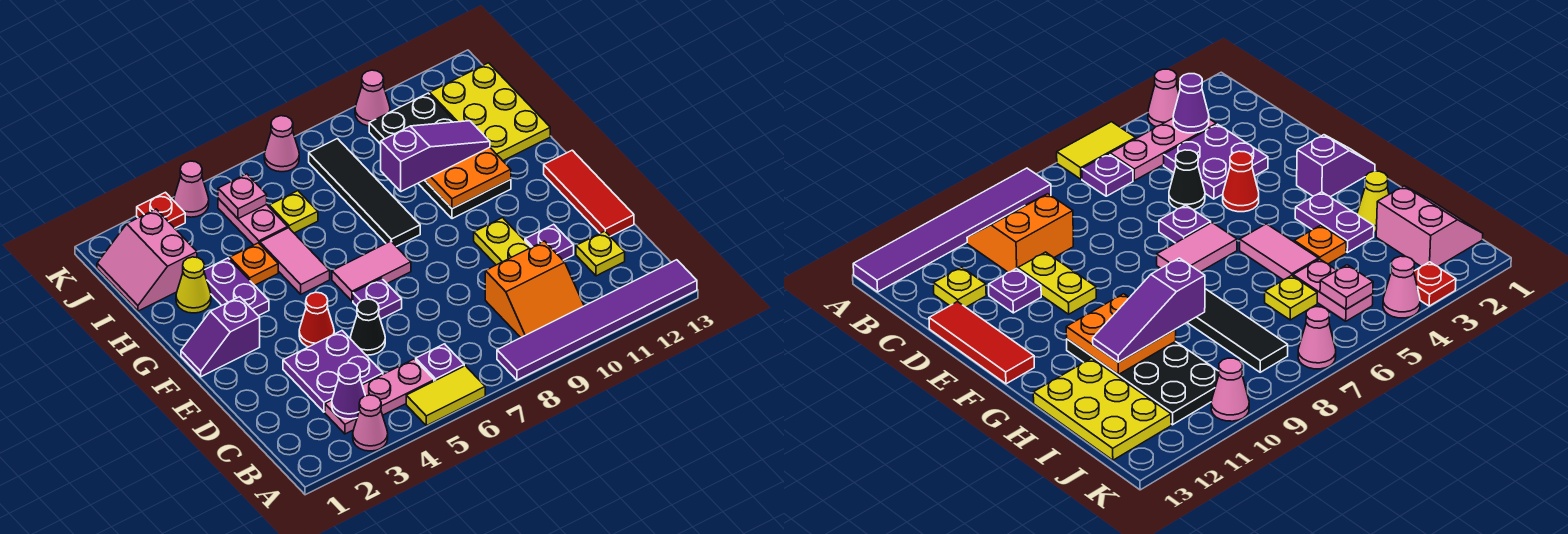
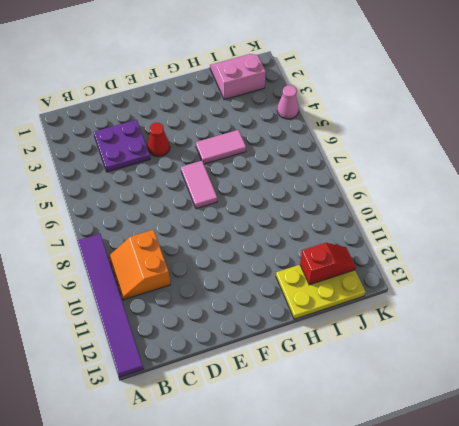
red slope I12:J12 level 2 top I -> none
none -> pink cone A3 level 1
none -> yellow tile A5:A6 level 1
none -> pink plate B3:B5 level 1
none -> purple plate B6 level 1

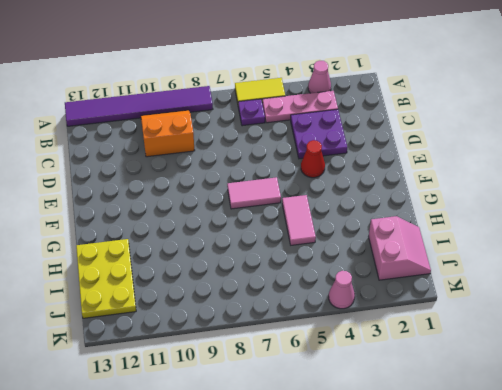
none -> yellow plate C12 level 1
none -> black cone D5 level 1
none -> yellow plate D10:E10 level 1
none -> purple plate D11 level 1

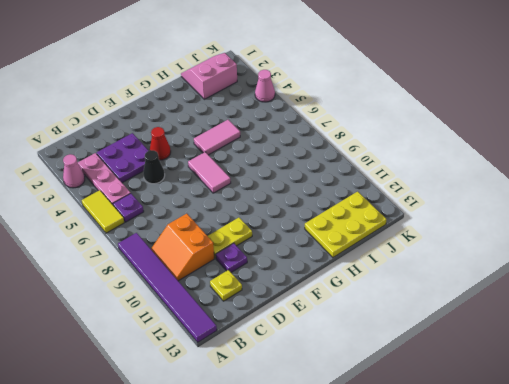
none -> red tile D13:F13 level 1
none -> purple plate E6 level 1
none -> purple slope F1:F2 level 1 top 2
none -> purple plate G3:H3 level 1

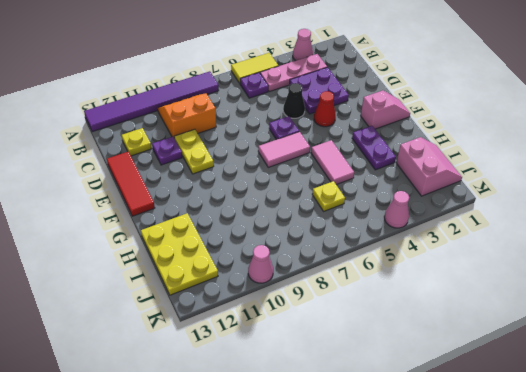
pink slope F1:F2 level 1 top 2 -> purple slope F1:F2 level 1 top 2
none -> black tile G8:J8 level 1
none -> black plate G10:J11 level 1
none -> yellow cone H2 level 1
none -> orange plate H4 level 1

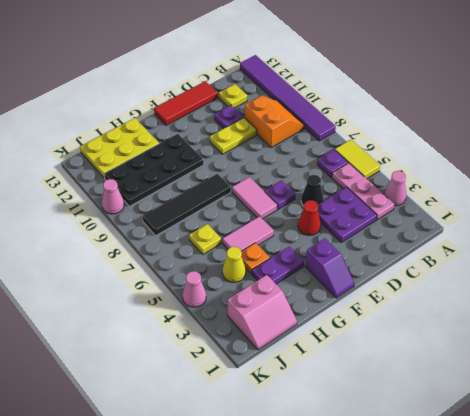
yellow cone I4 level 1 -> yellow cone H2 level 1
none -> pink plate I5:J5 level 1
none -> red plate K3 level 1
none -> pink cone K7 level 1
none -> purple cone B3 level 2

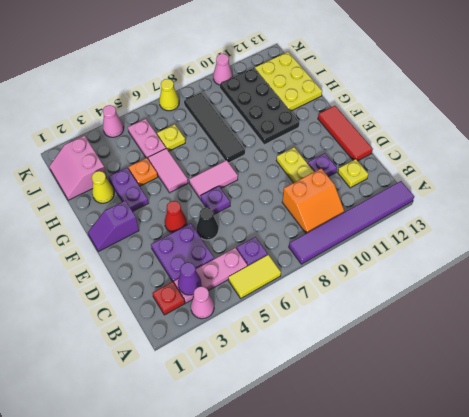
red plate B2 level 1 -> red plate K3 level 1
yellow cone K7 level 1 -> pink cone K7 level 1
none -> orange plate G10:H11 level 2
none -> pink plate J5 level 2
none -> purple slope H9:H11 level 3 top 9

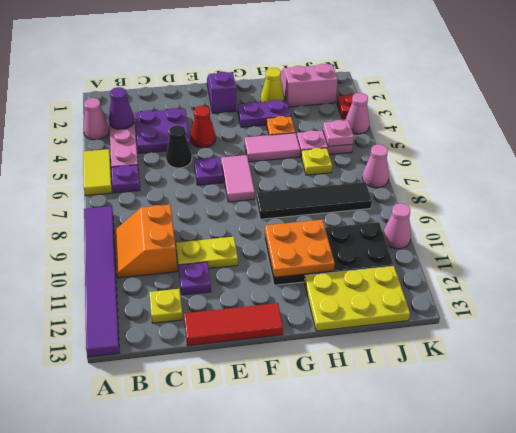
none -> purple slope H9:H11 level 3 top 9

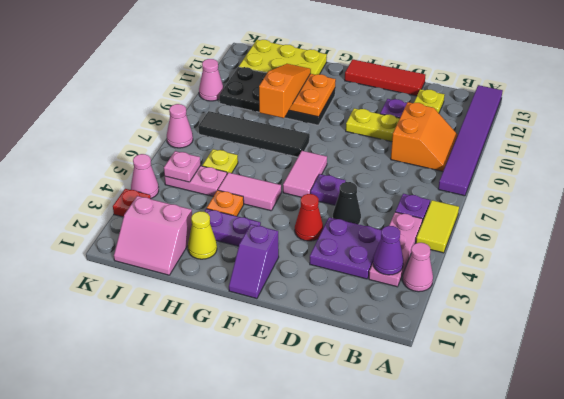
orange slope H9:H11 level 3 top 9 -> purple slope H9:H11 level 3 top 9

